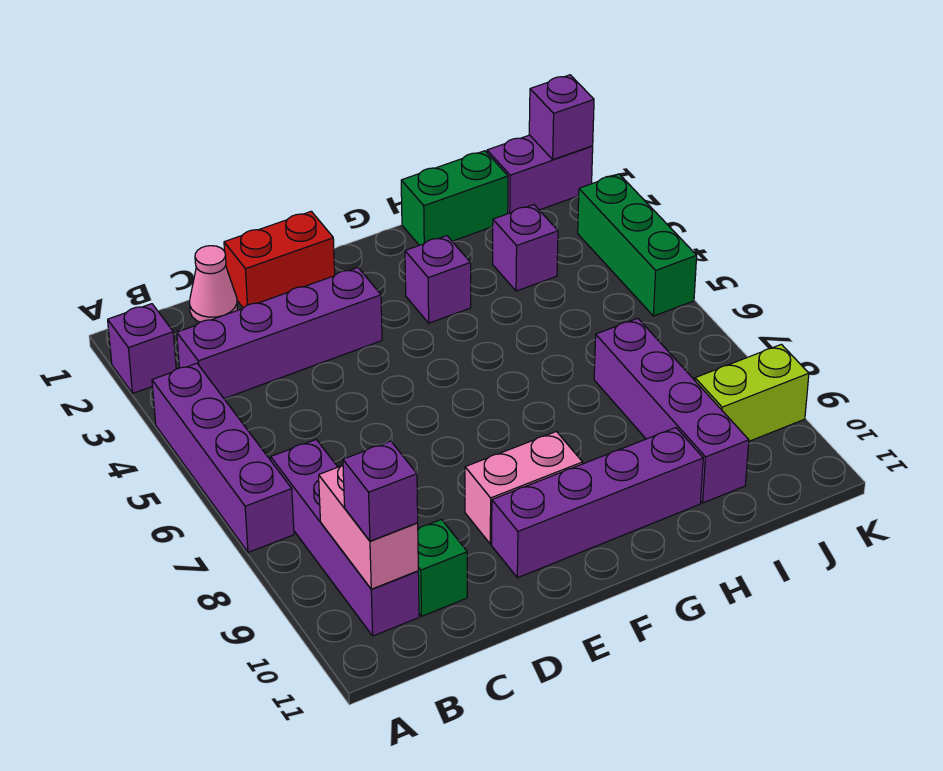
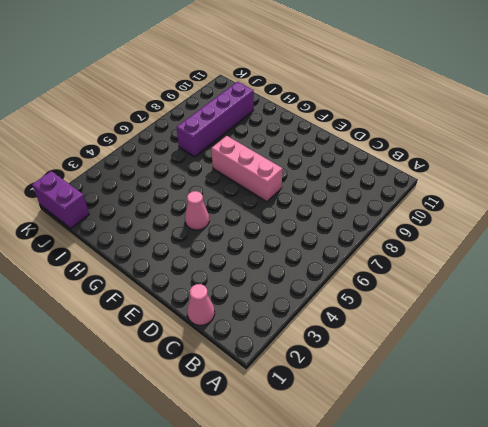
pink brick E7:G7 level 1 -> none
pink cone F4 level 1 -> none
none -> purple brick A2 level 1
none -> purple brick A4:A7 level 1
none -> purple brick B3:E3 level 1

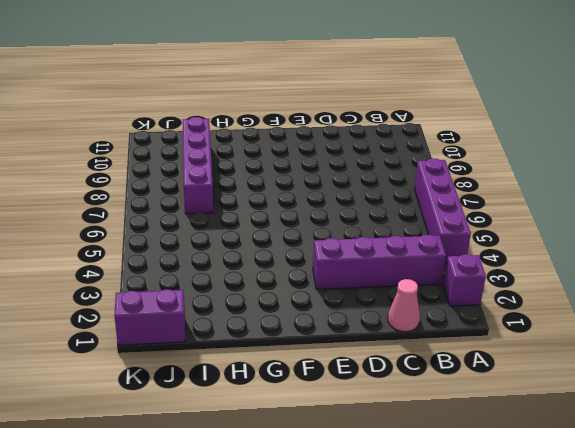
none -> purple brick B7:B10 level 1
none -> green brick C10 level 1
none -> red brick D1:E1 level 1

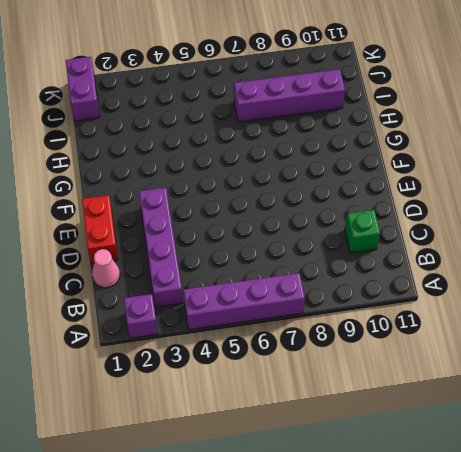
none -> purple brick B7:B10 level 1
none -> pink brick E9:F9 level 1
none -> purple brick E10:H10 level 1

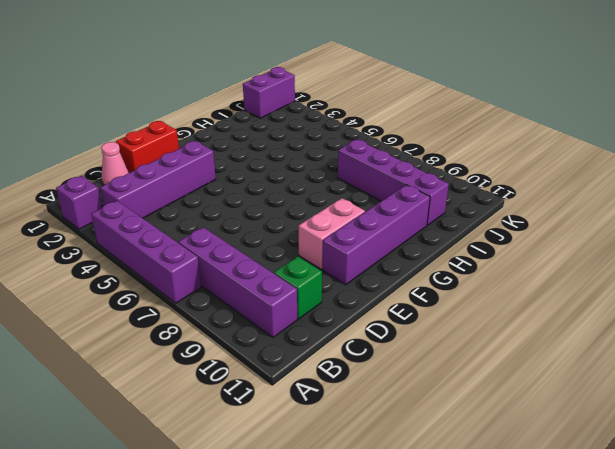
none -> purple brick G3 level 1
none -> green brick H1:I1 level 1
none -> purple brick I3 level 1

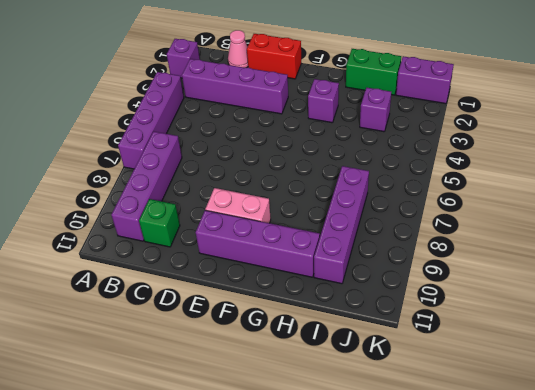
none -> lime brick J9:K9 level 1
none -> green brick K3:K5 level 1
none -> pink brick B9:B10 level 2

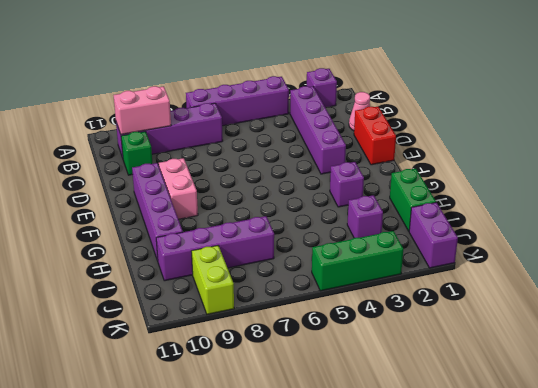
none -> purple brick K1 level 2
none -> purple brick B10 level 3

